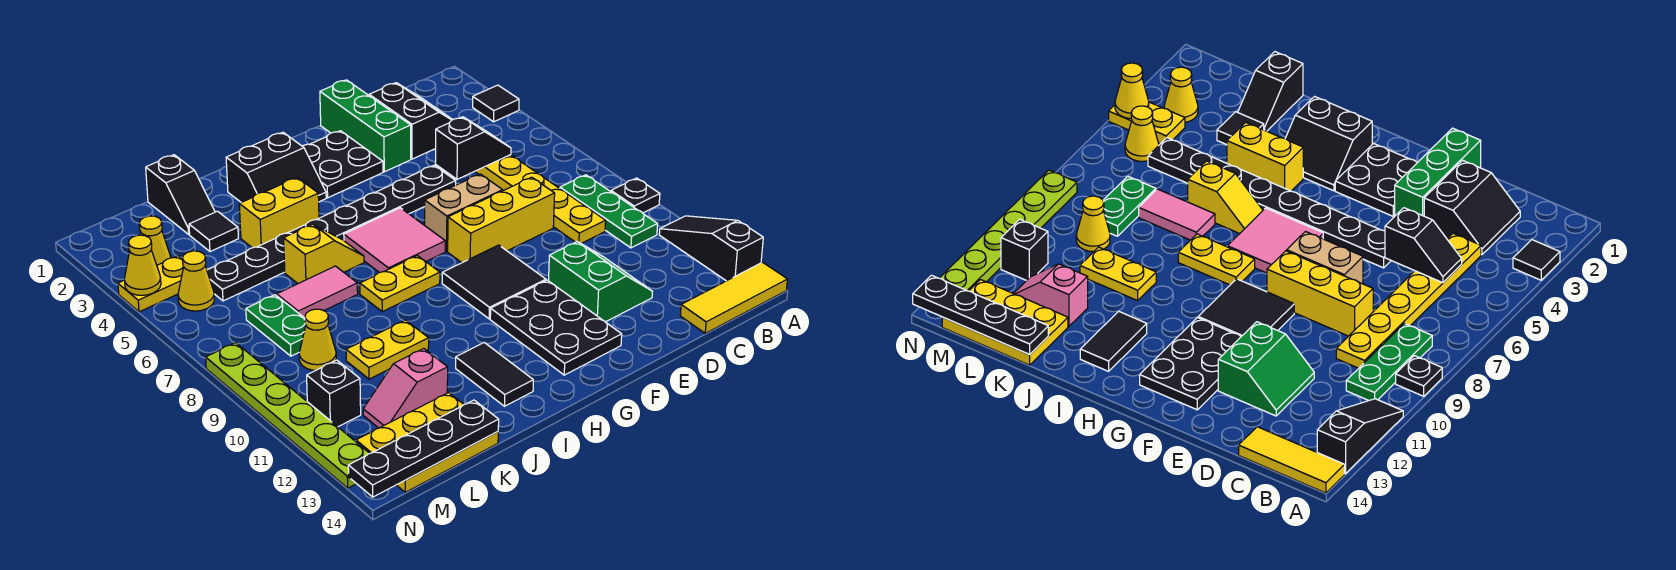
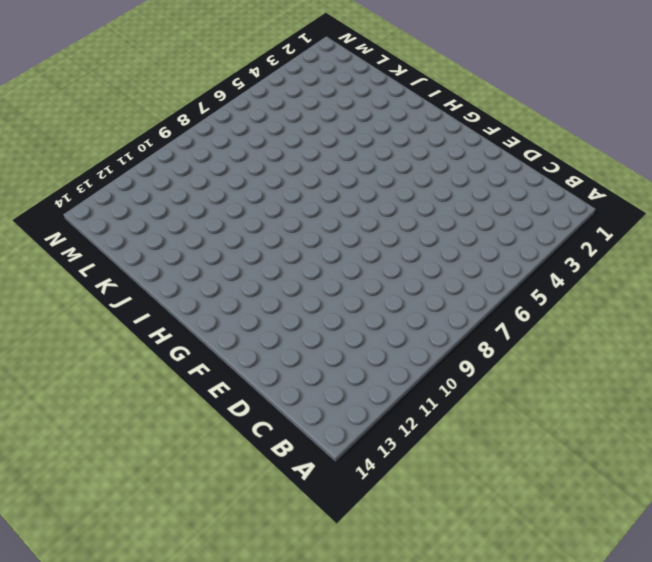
none -> black tile A3 level 1
none -> black plate A9 level 1
none -> black slope A11:A13 level 1 top 13
none -> yellow tile A14:C14 level 1

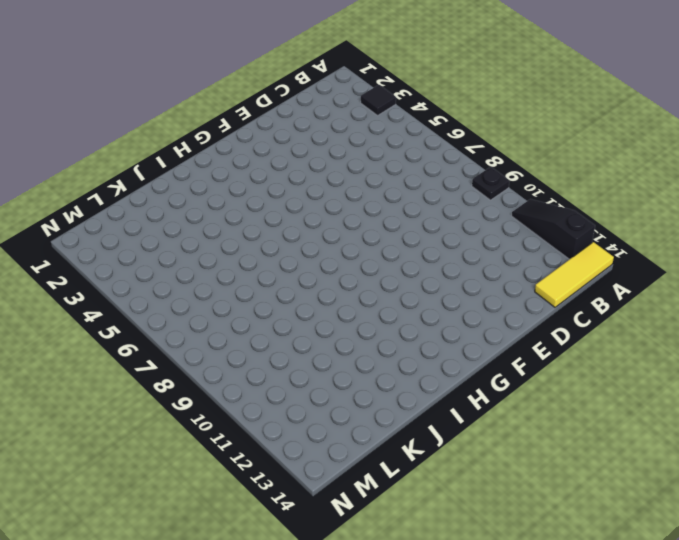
none -> green plate B8:B10 level 1
none -> black slope C2:D3 level 1 top D
none -> yellow plate C4:C9 level 1
none -> yellow brick D8:F8 level 1

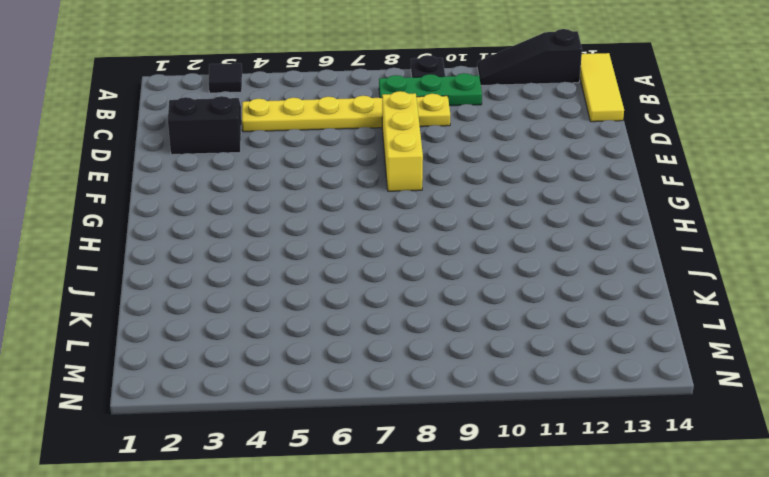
none -> green slope D11:E12 level 1 top E
none -> green brick E1:E3 level 1
none -> black plate E5:L5 level 1
none -> tan brick E7:F7 level 1

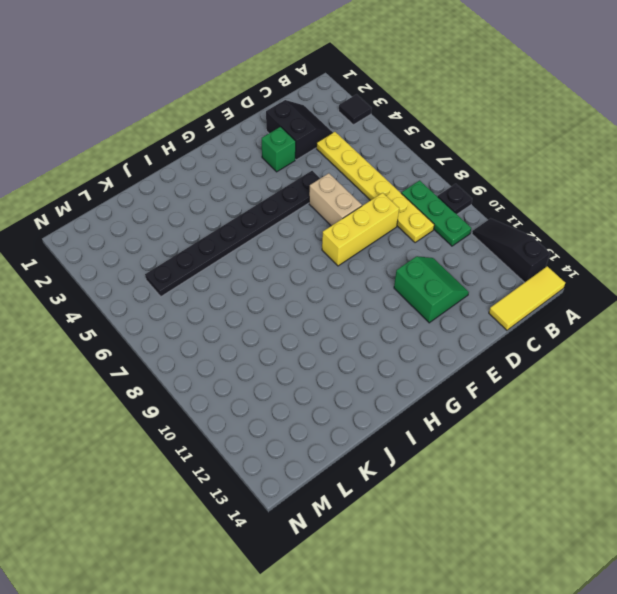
green brick E3 level 1 -> green brick E1:E3 level 1
tan brick E6:E7 level 1 -> tan brick E7:F7 level 1
none -> black plate F2:G3 level 1
none -> black tile F9:G10 level 1
none -> black plate F11:G13 level 1
none -> pink tile G6:H7 level 1

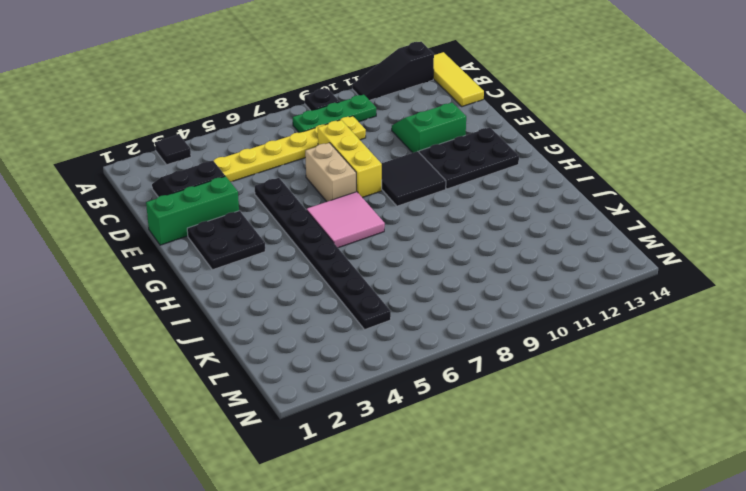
none -> black slope H2:I3 level 1 top 2
none -> yellow plate H8:I8 level 1
none -> yellow brick I4:J4 level 1
none -> yellow slope I6:J6 level 1 top J

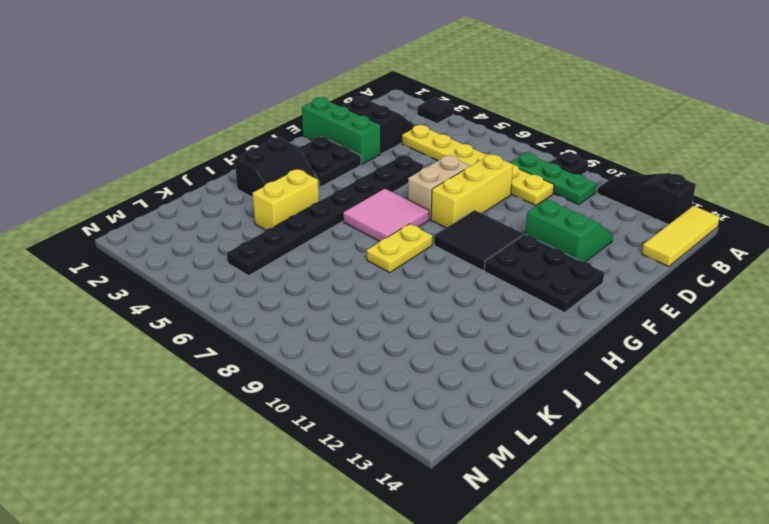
none -> yellow slope I6:J6 level 1 top J
none -> black tile I12:I13 level 1
none -> pink tile J7:K7 level 1
none -> yellow plate J10:K10 level 1

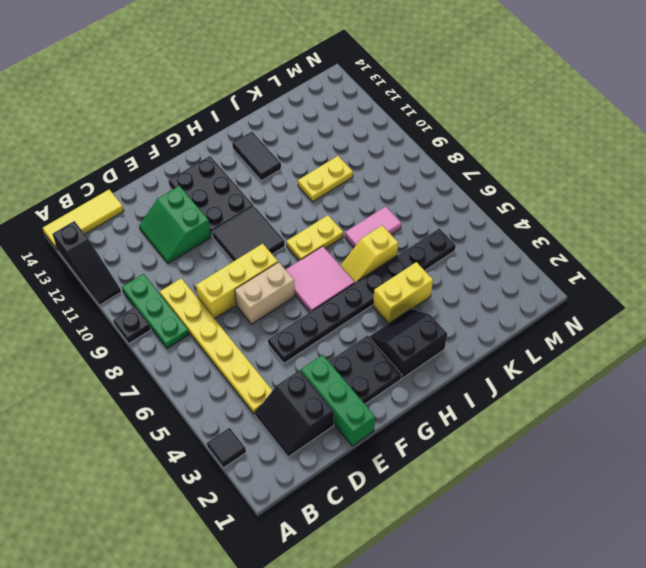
none -> black slope K1:K2 level 1 top 1
none -> black tile K3 level 1
none -> pink slope K12:L12 level 1 top K
none -> yellow plate K13:M14 level 1

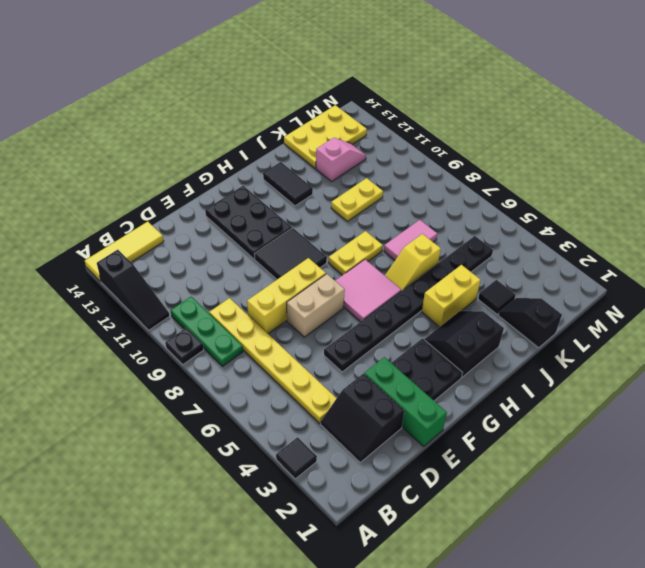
none -> green slope D11:E12 level 1 top E
none -> green plate L7:L8 level 1
none -> yellow cone L9 level 1
none -> yellow cone M3 level 1

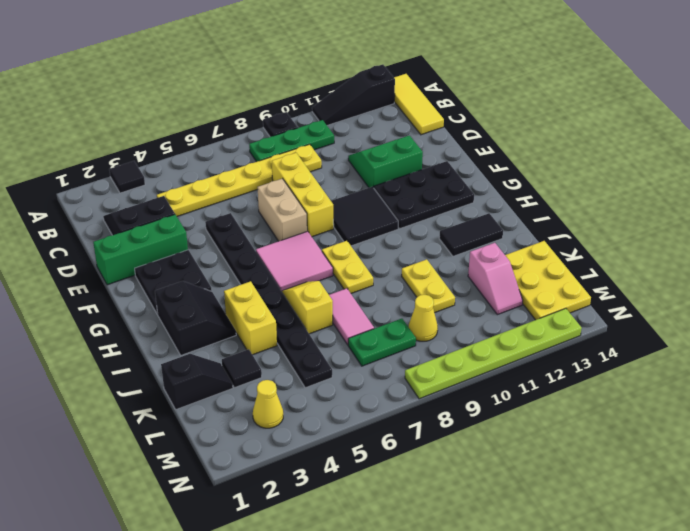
none -> yellow plate M4:N4 level 1
none -> yellow cone M5 level 1
none -> black brick M11 level 1
none -> black slope C5:D5 level 2 top D

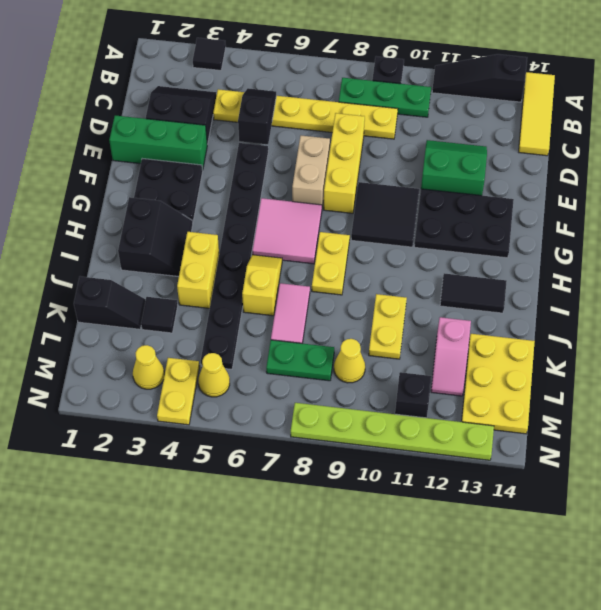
none -> black plate K14:N14 level 2
none -> yellow cone N4 level 2

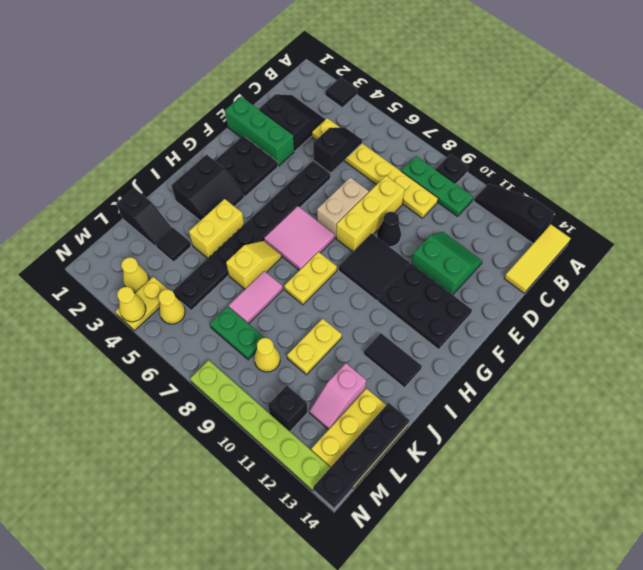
black cone E9 level 1 -> none

